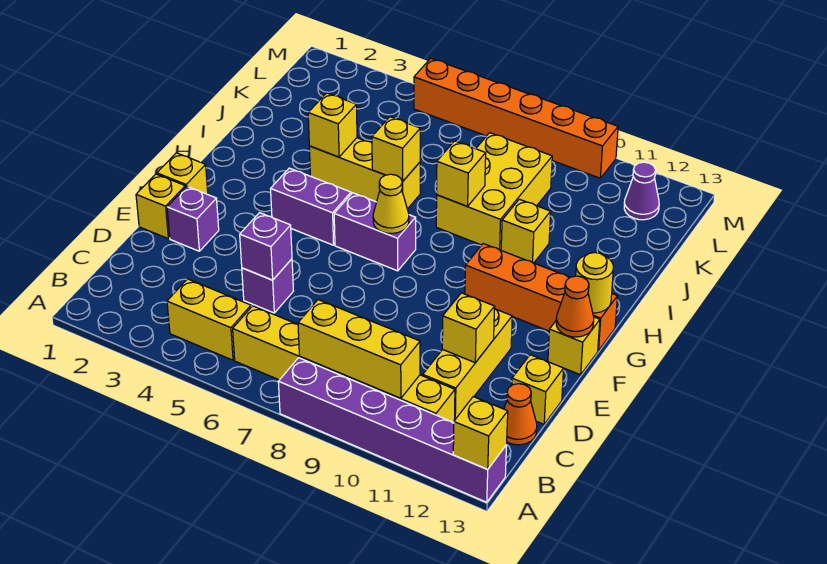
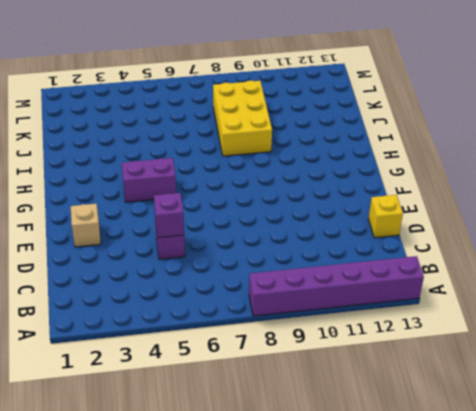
tan brick E2 level 1 -> purple brick E2 level 1
none -> yellow brick B4:B5 level 1
none -> yellow brick B6:B11 level 1
none -> yellow brick C11:E11 level 1

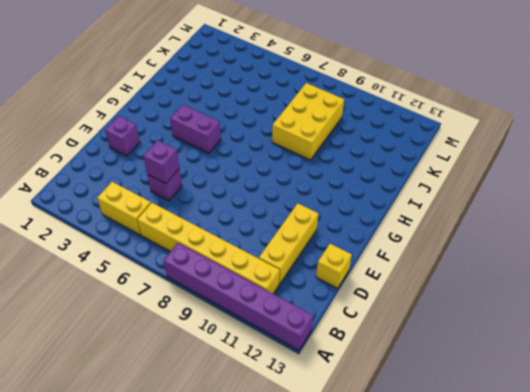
none -> orange cone C13 level 1
none -> yellow brick E1 level 1
none -> yellow brick F1 level 1

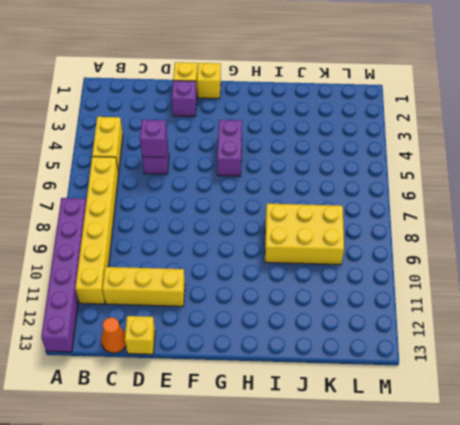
none -> yellow brick F13 level 1
none -> purple brick G6:G7 level 1
none -> orange brick G10:G13 level 1

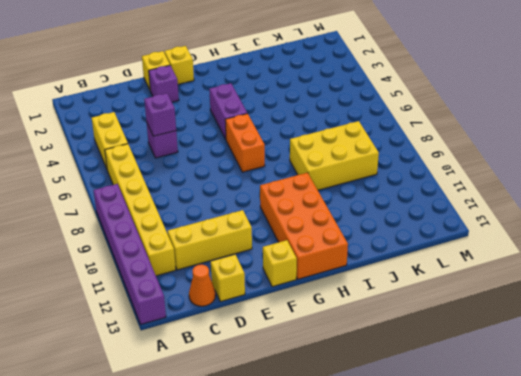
orange brick G6:G7 level 1 -> purple brick G6:G7 level 1
orange brick G10:H13 level 1 -> orange brick G10:G13 level 1
none -> yellow brick I4:I6 level 1
none -> yellow brick I10 level 1
none -> purple cone L12 level 1

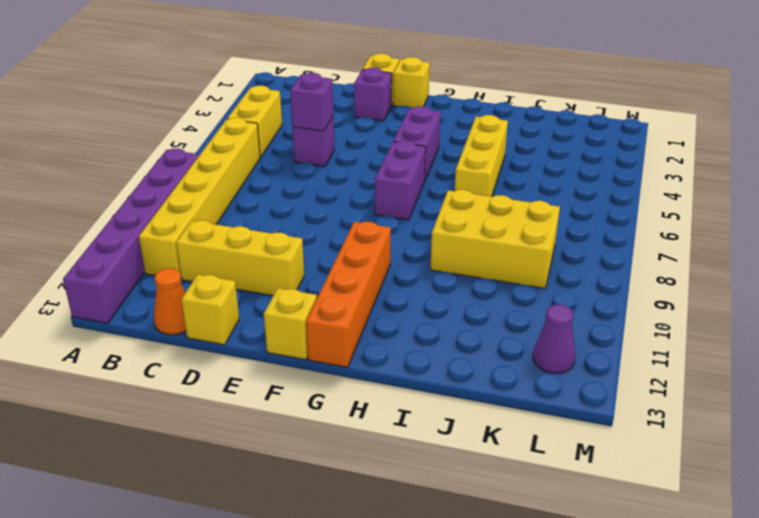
none -> yellow brick I10 level 1
none -> orange brick M5:M10 level 1
none -> yellow brick A13 level 2

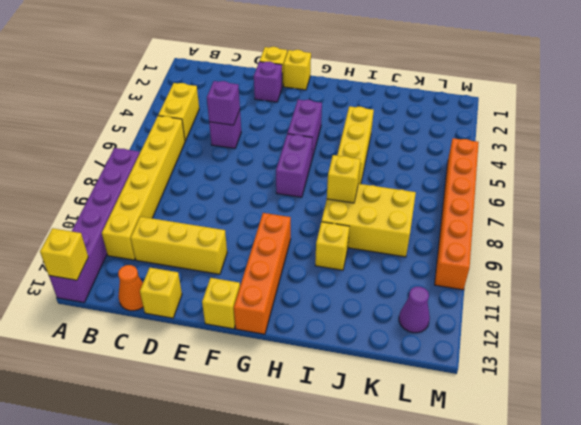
none -> yellow brick B8:B10 level 2
none -> yellow brick D11 level 2
none -> orange cone F13 level 2

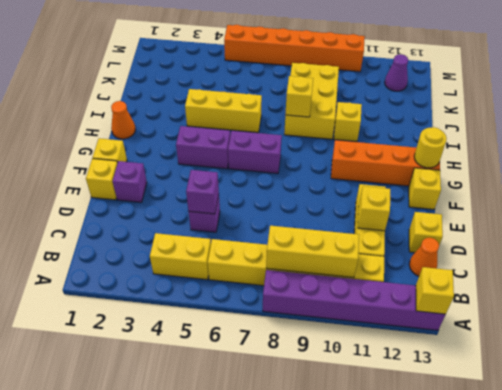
orange cone H1 level 1 -> orange cone F13 level 2
none -> yellow cone G7 level 2
none -> yellow brick I4 level 2
none -> yellow brick I6 level 2

